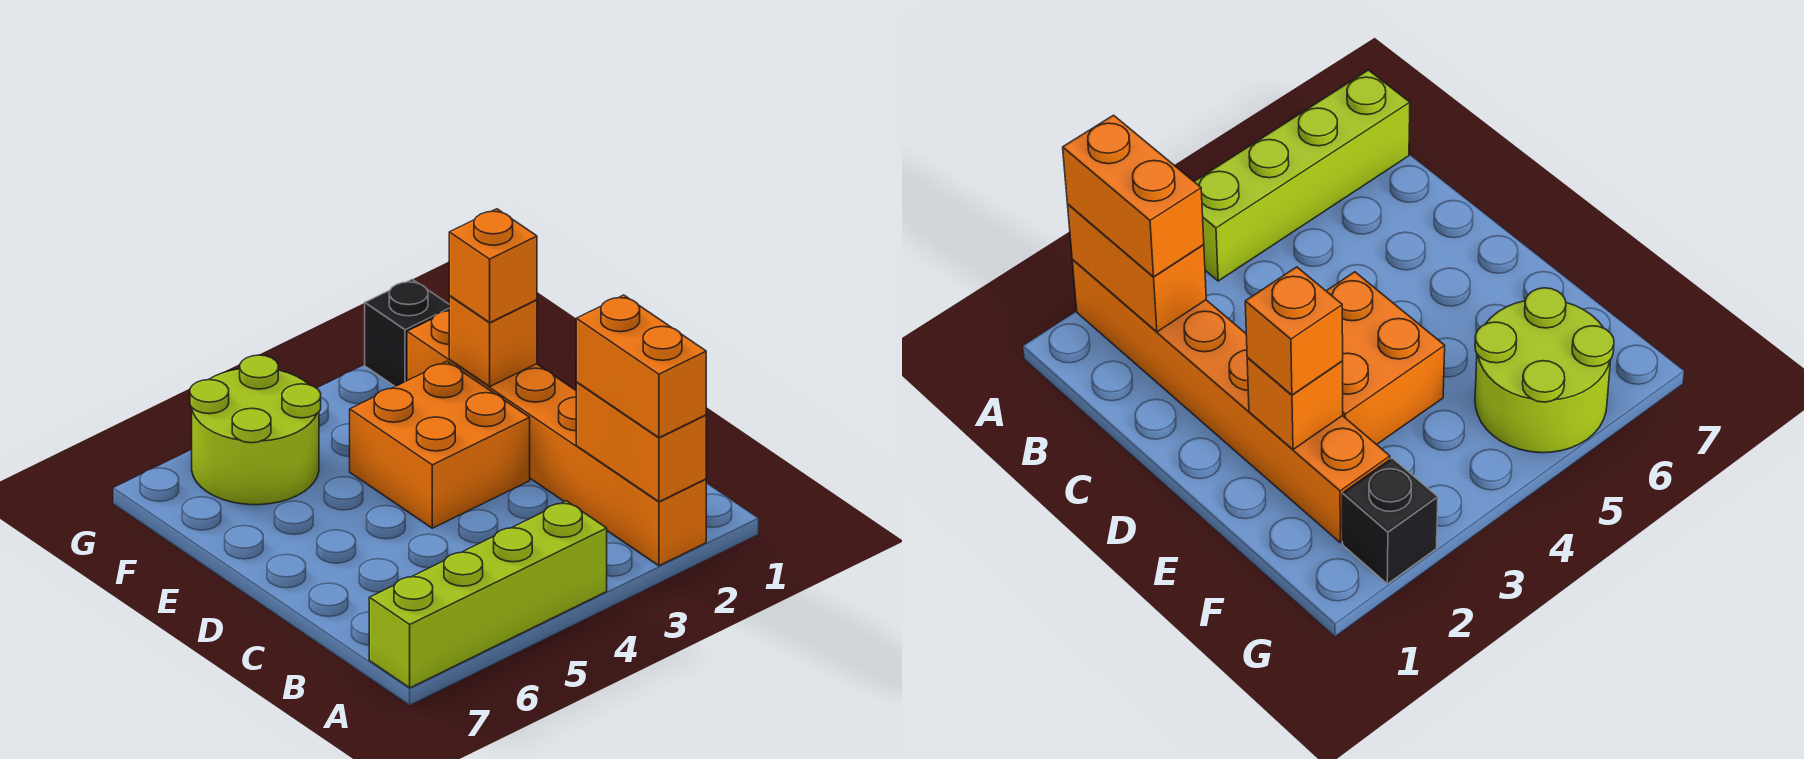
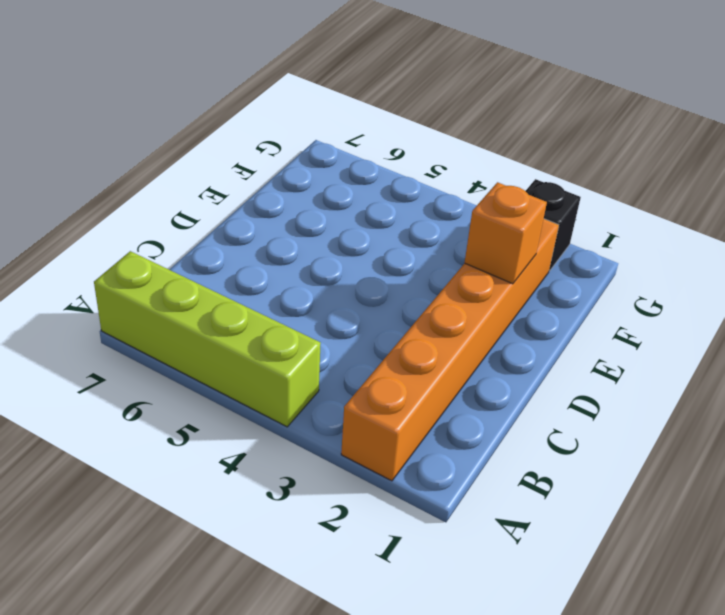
none -> orange brick D3:E4 level 1
none -> lime round brick F5:G6 level 1

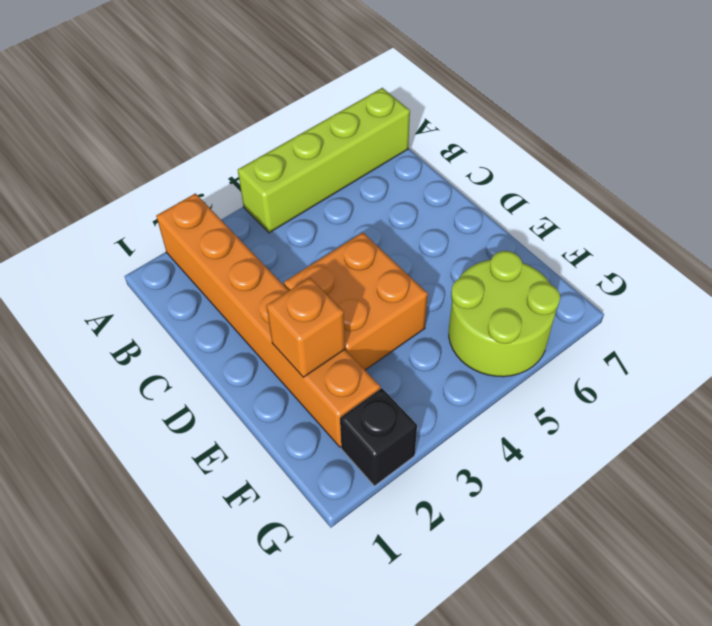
none -> orange brick A2:B2 level 2
none -> orange brick A2:B2 level 3

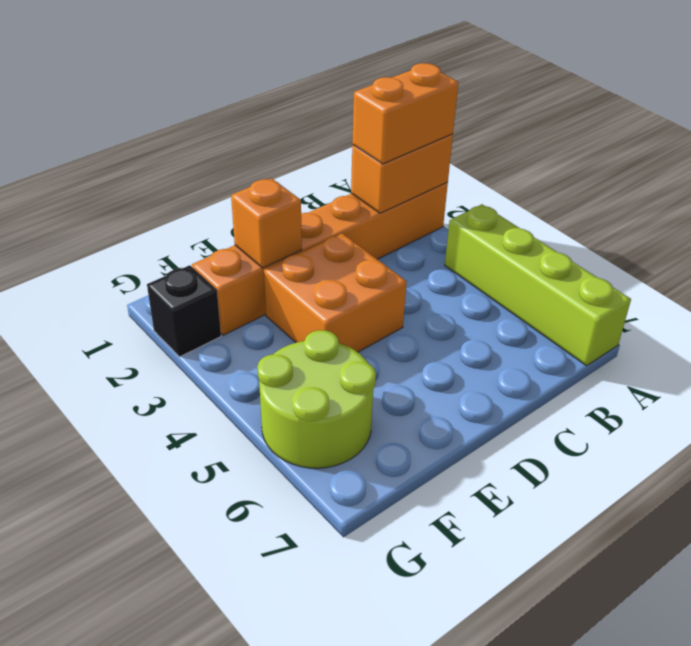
none -> orange brick E2 level 3

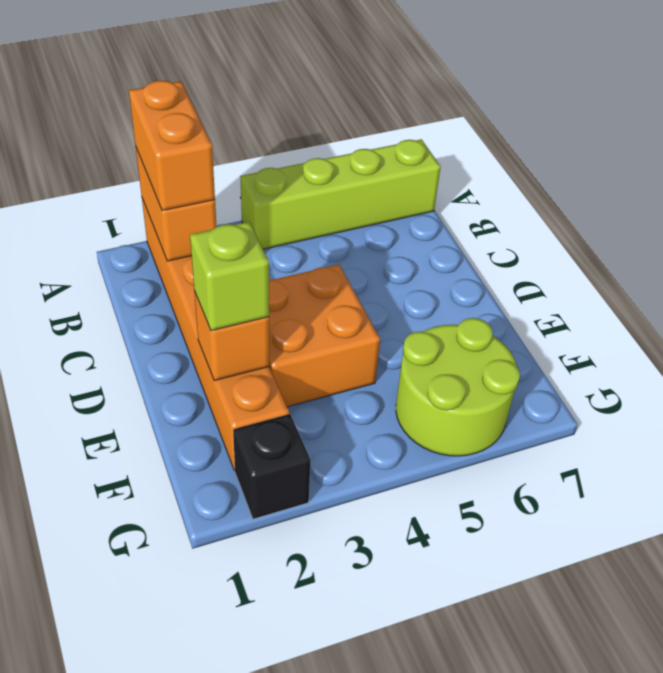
lime brick E2 level 3 -> orange brick E2 level 3

